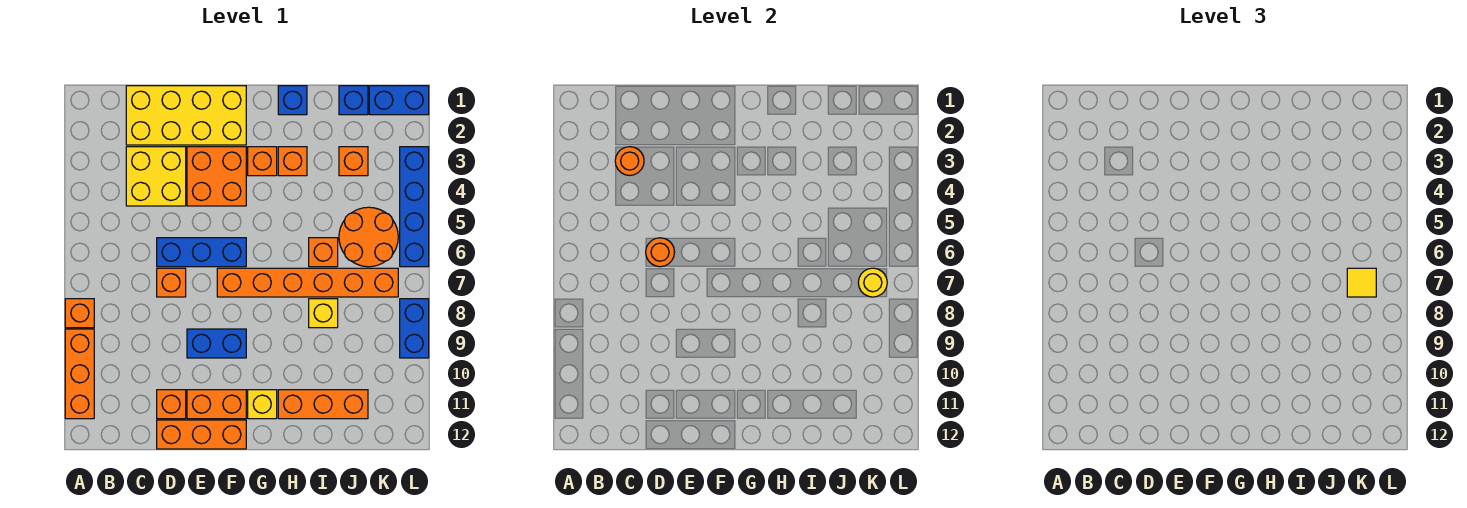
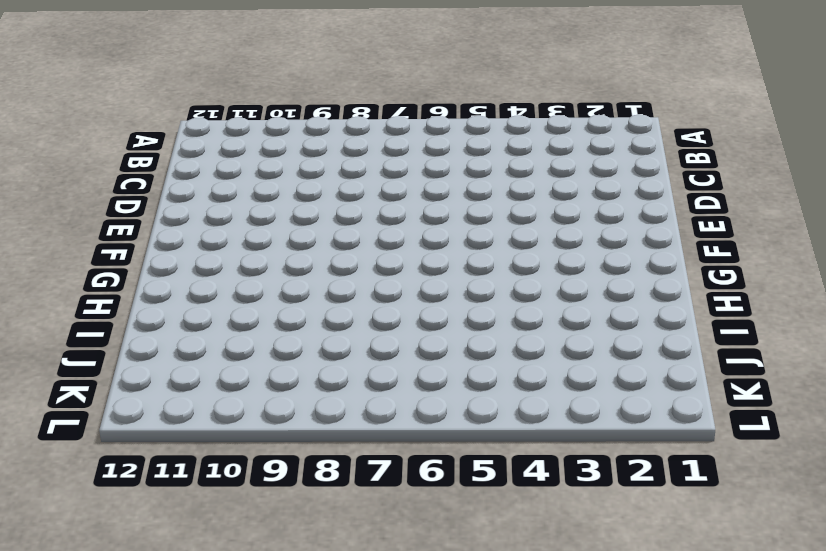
none -> orange brick A8 level 1
none -> orange brick A9:A11 level 1
none -> yellow brick C1:F2 level 1

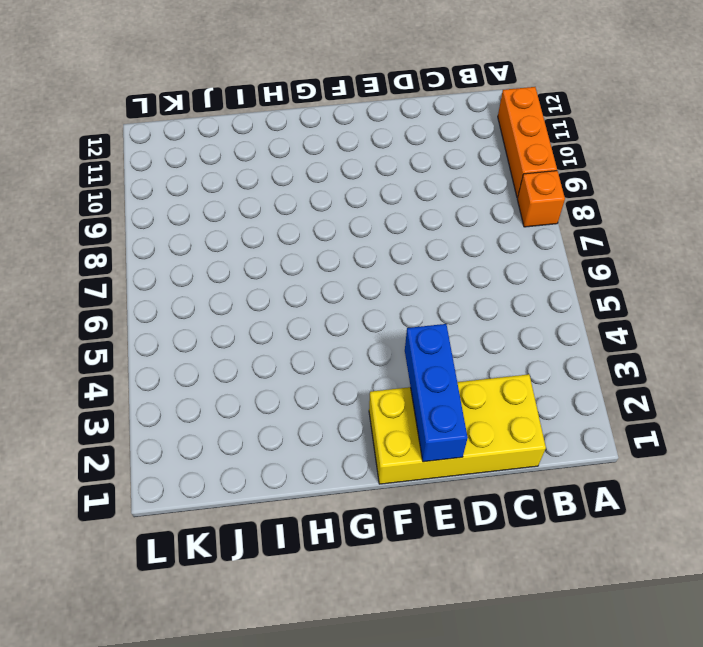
blue brick E1:E3 level 2 -> blue brick D6:F6 level 1
none -> yellow brick C3:D4 level 1
none -> orange brick D7 level 1
none -> orange brick D11 level 1

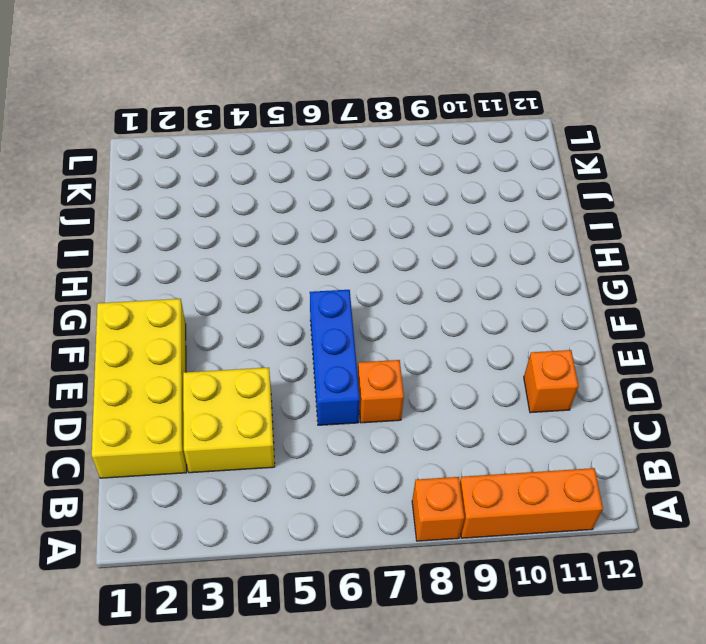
none -> orange brick D12:F12 level 1
none -> orange brick E3:F4 level 1
none -> blue brick E9:F9 level 1

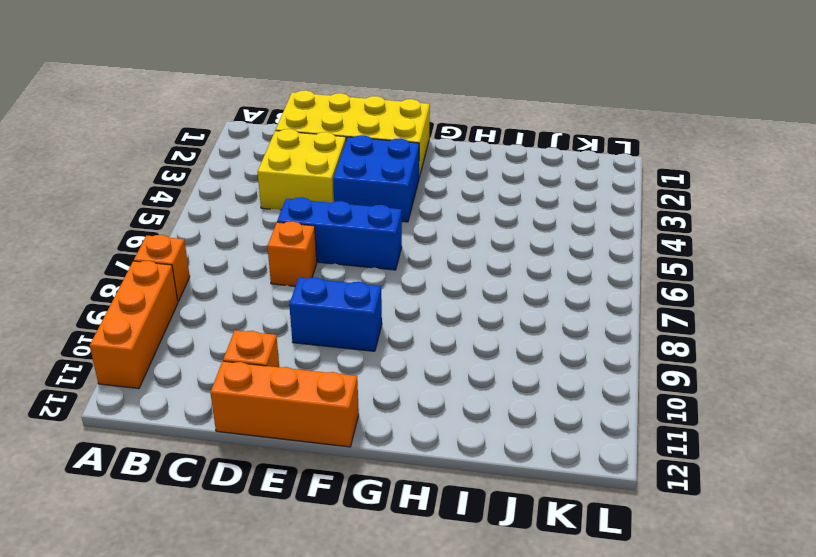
blue brick E3:F4 level 1 -> orange brick E3:F4 level 1
none -> orange brick E11:F11 level 1
none -> orange brick F7:K7 level 1
none -> orange brick G3 level 1

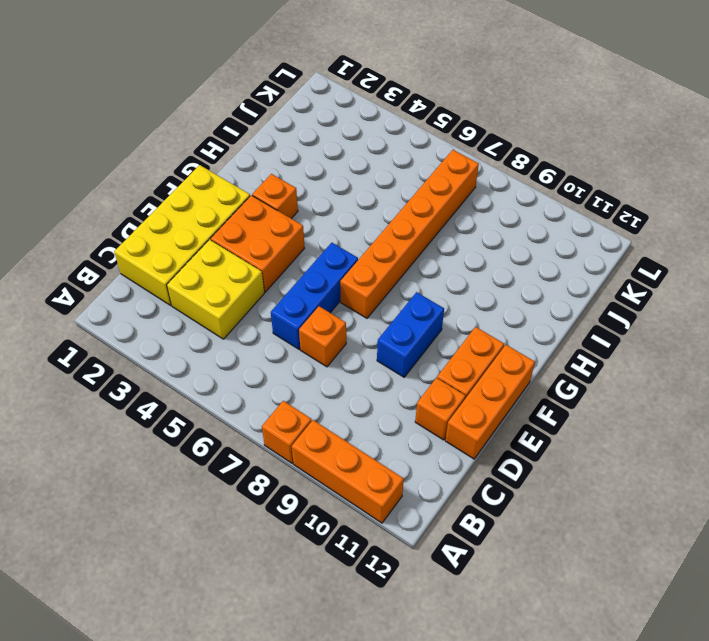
none -> yellow brick G11 level 1
none -> blue brick H1 level 1
none -> orange brick H3 level 1

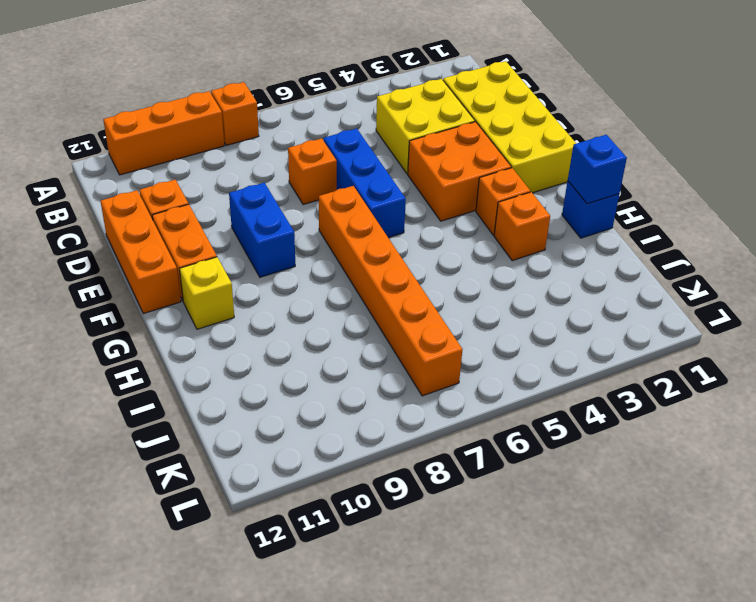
blue brick H1 level 2 -> blue brick J1 level 1
none -> orange brick H11:J11 level 1
none -> orange brick I6 level 1
none -> yellow brick I8 level 1

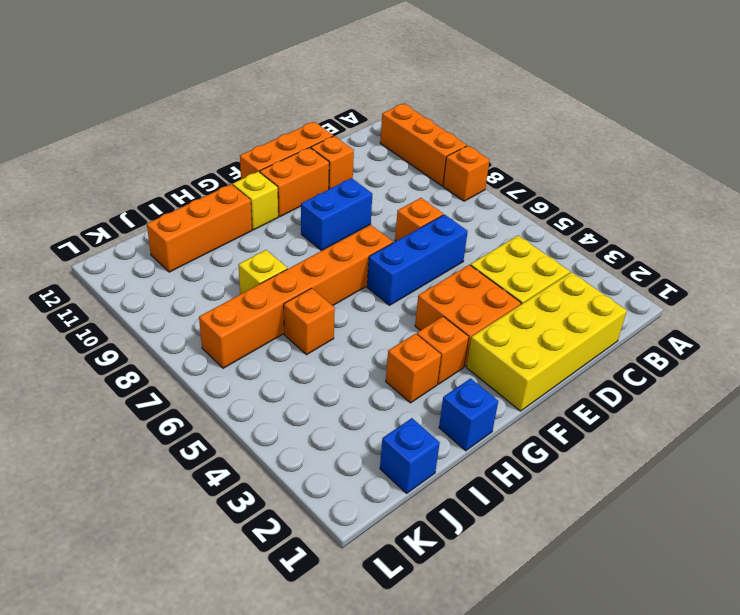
none -> orange brick J3 level 1
none -> orange round brick J5:K6 level 1
none -> blue brick K1:L1 level 1

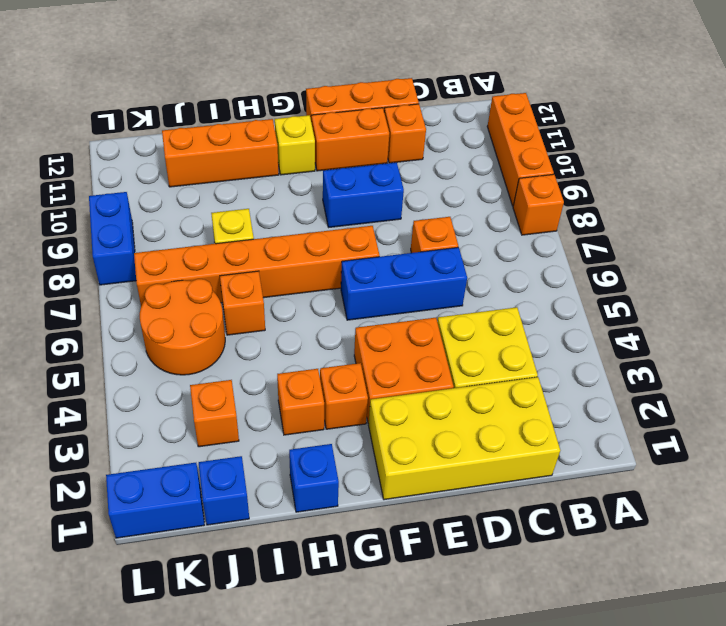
none -> blue brick L3:L6 level 1
none -> orange round brick C3 level 2
none -> orange round brick D6 level 2

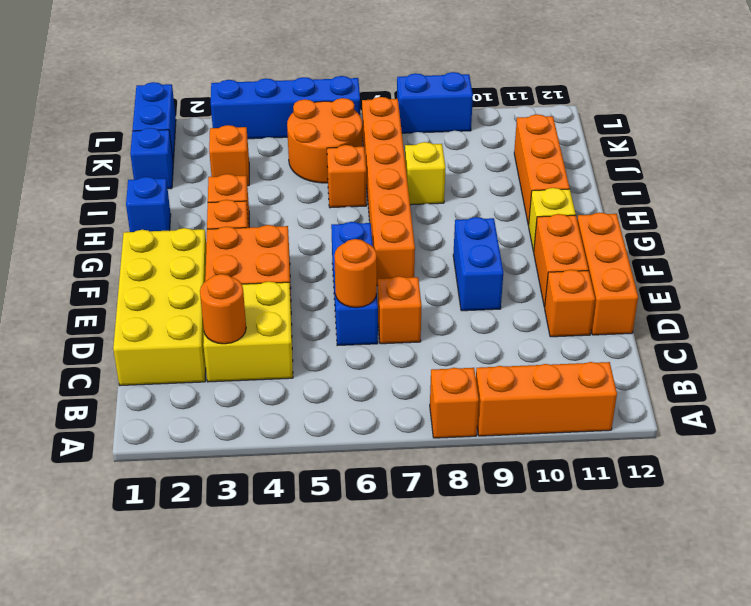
none -> yellow round brick K7 level 2
none -> yellow tile K7 level 3

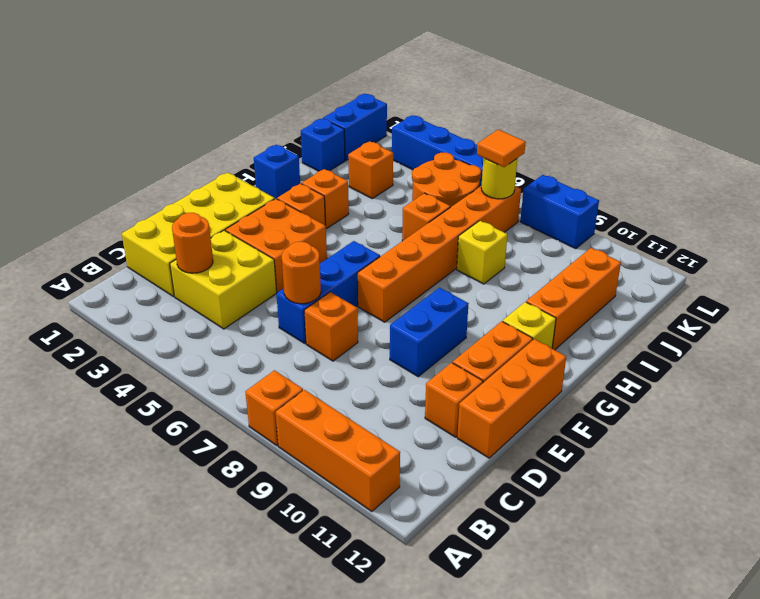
orange tile K7 level 3 -> yellow tile K7 level 3

